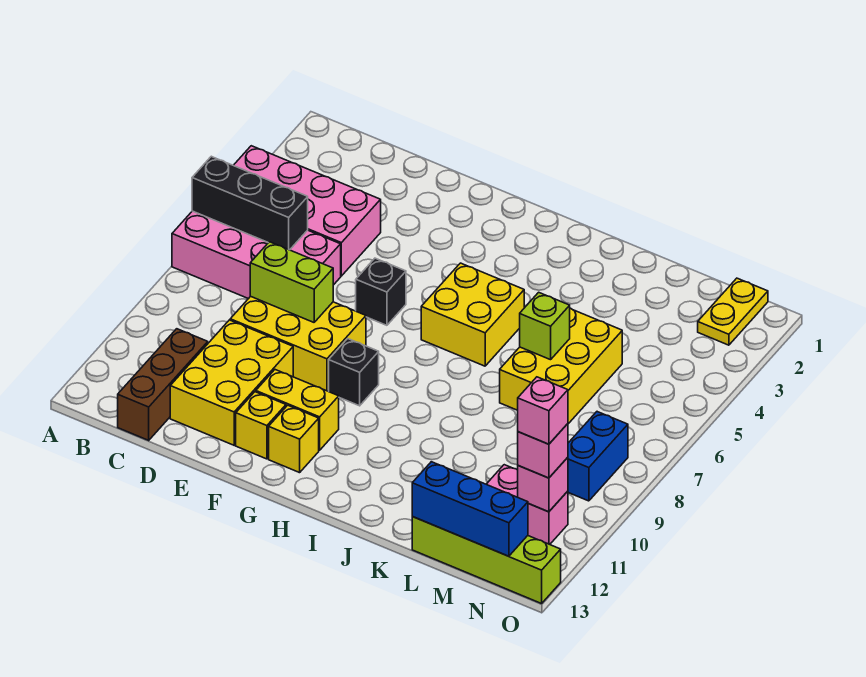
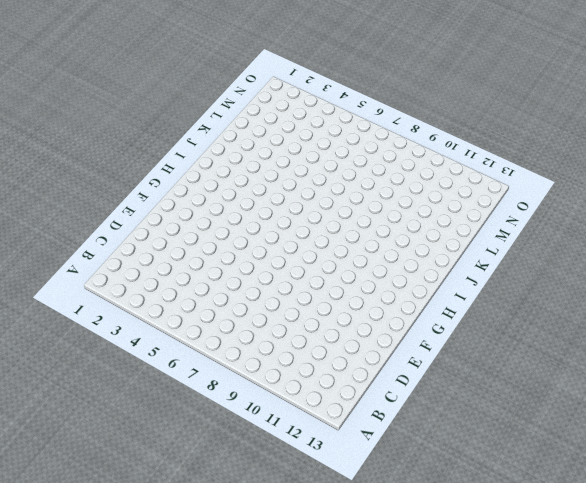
none -> pink brick A4:D5 level 1
none -> pink brick A6:D7 level 1
none -> brown brick C11:C13 level 1

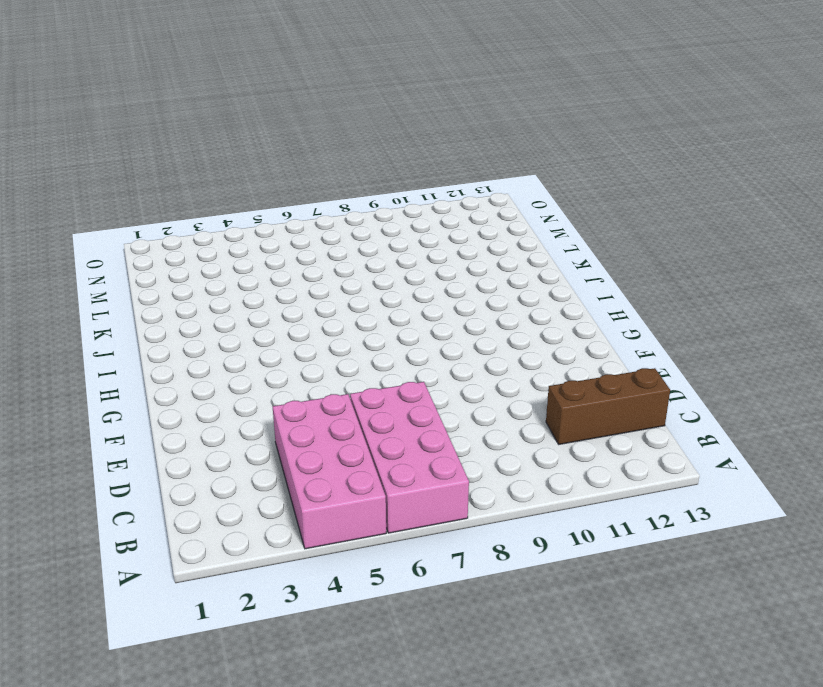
none -> yellow brick D8:F9 level 1
none -> yellow brick D10:E12 level 1
none -> black brick F6 level 1

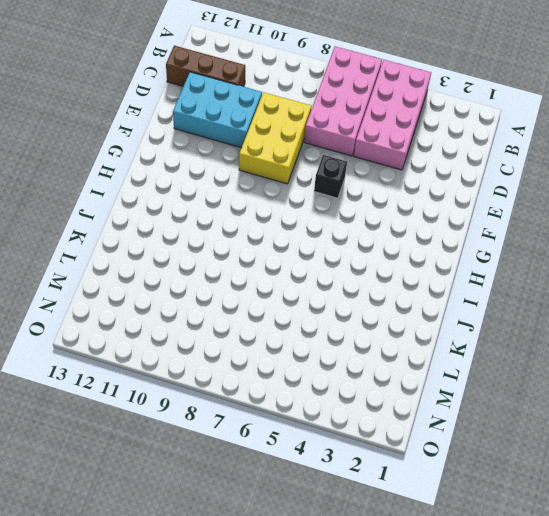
cyan brick D10:E12 level 1 -> yellow brick D10:E12 level 1
none -> yellow brick F11:G11 level 1
none -> yellow brick F12 level 1
none -> black brick G9 level 1

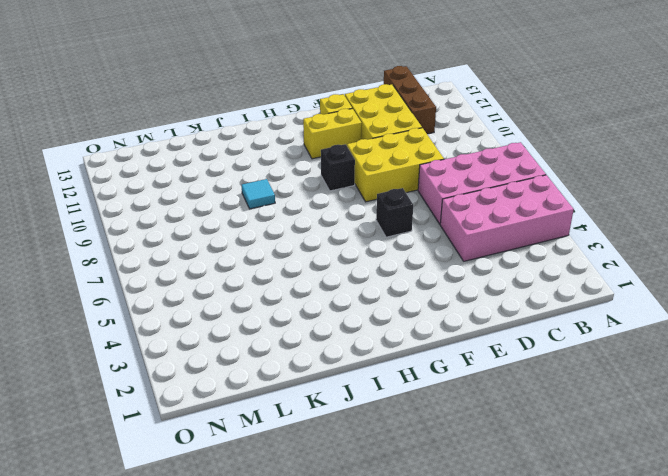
cyan tile J9 level 1 -> none
none -> yellow brick G12 level 1
none -> yellow brick H5:I6 level 1
none -> yellow brick K5:L7 level 1

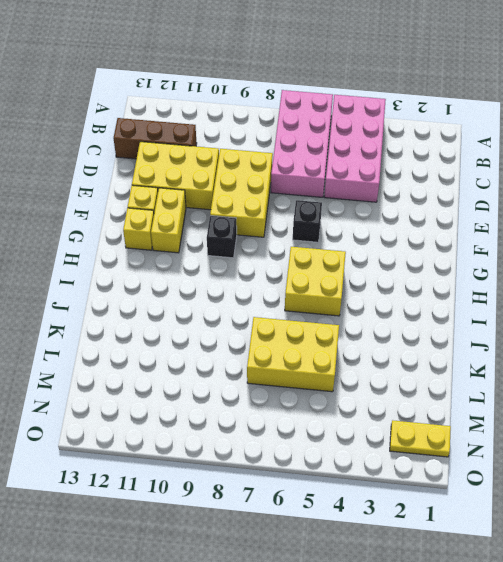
none -> lime brick L13:O13 level 1
none -> pink brick M11:N11 level 1
none -> blue brick N8:N9 level 1

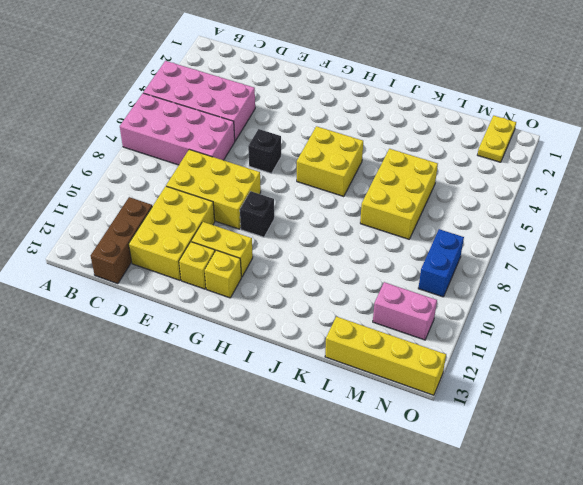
yellow brick L13:O13 level 1 -> lime brick L13:O13 level 1
none -> black brick A6:C6 level 2
none -> lime brick D8:E8 level 2
none -> lime brick K6 level 2

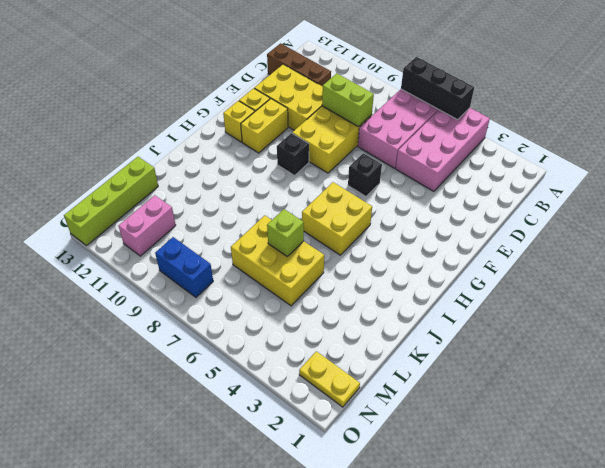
black brick A5:A7 level 2 -> black brick A6:C6 level 2
lime brick D8:D9 level 2 -> lime brick D8:E8 level 2
none -> blue brick L13:N13 level 2
none -> pink brick N11 level 2
none -> pink brick N11 level 3

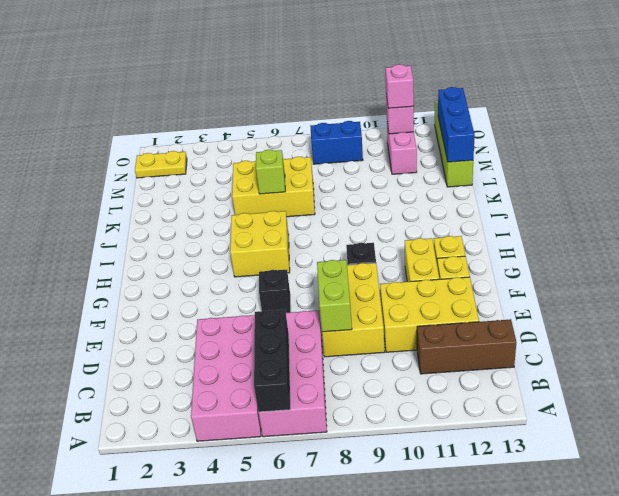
none -> pink brick N11 level 4

